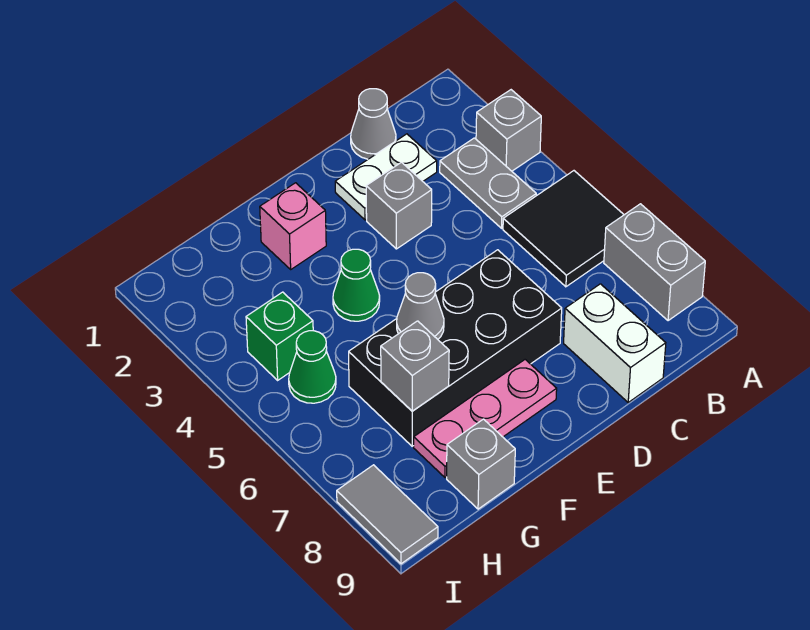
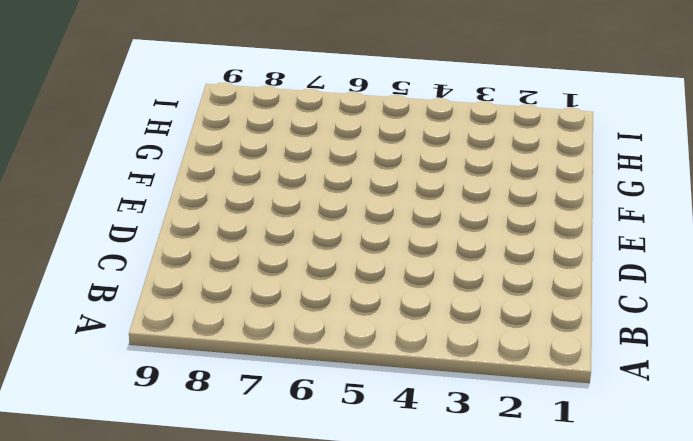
none -> grey brick A3 level 1
none -> black tile A5:B6 level 1
none -> grey brick A7:A8 level 1

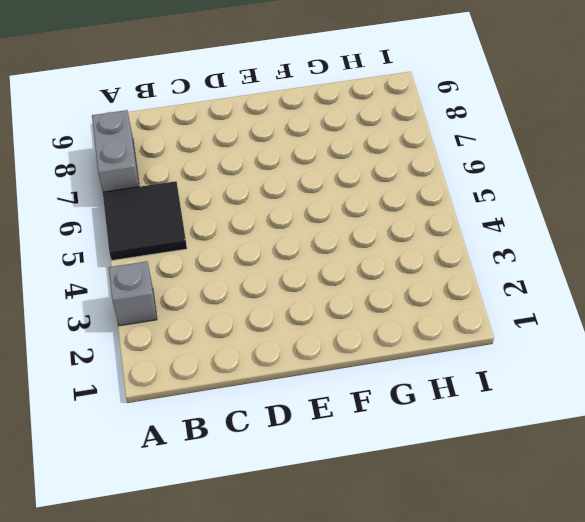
none -> grey plate B3:B4 level 1
none -> grey cone C1 level 1
none -> white plate C2:D2 level 1

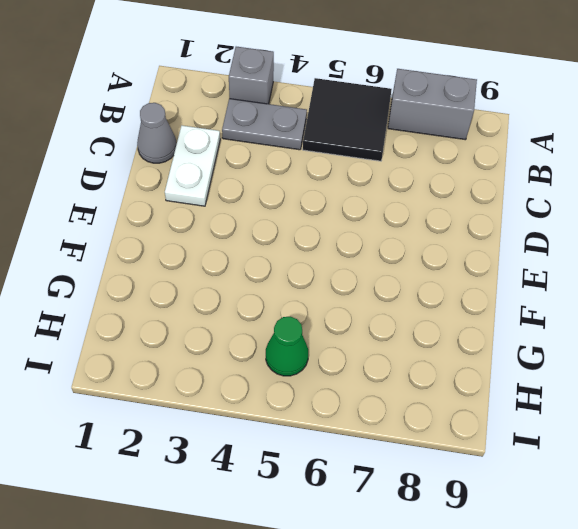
none -> white brick C8:C9 level 1
none -> grey brick D3 level 1
none -> black brick D6:G7 level 1

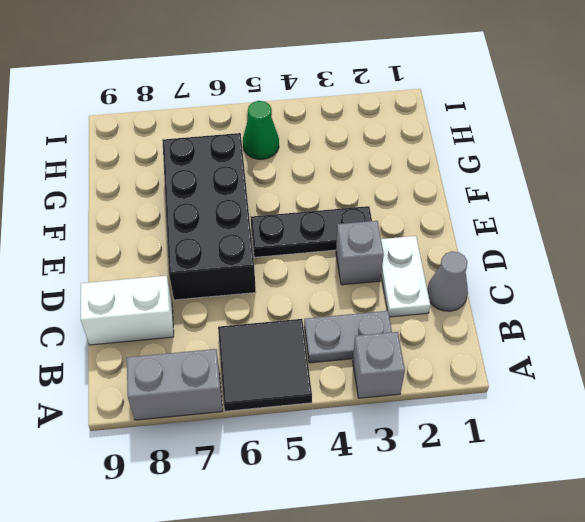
black plate E3:E5 level 1 -> none
none -> pink plate E8:G8 level 1
none -> pink brick F2 level 1
none -> green cone F4 level 1

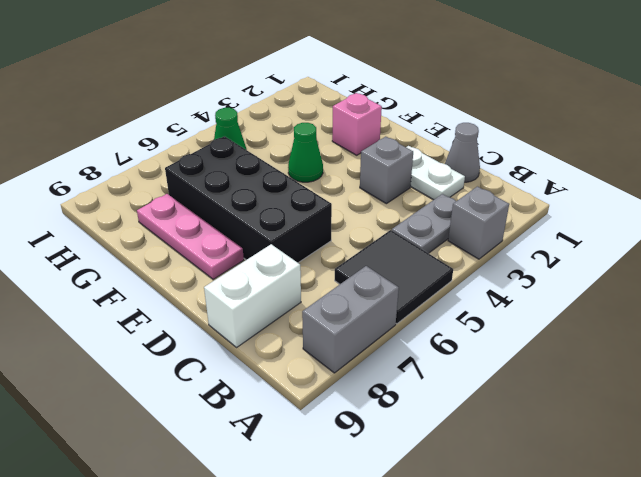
none -> grey brick G9 level 1
none -> green brick H4 level 1
none -> grey tile I8:I9 level 1

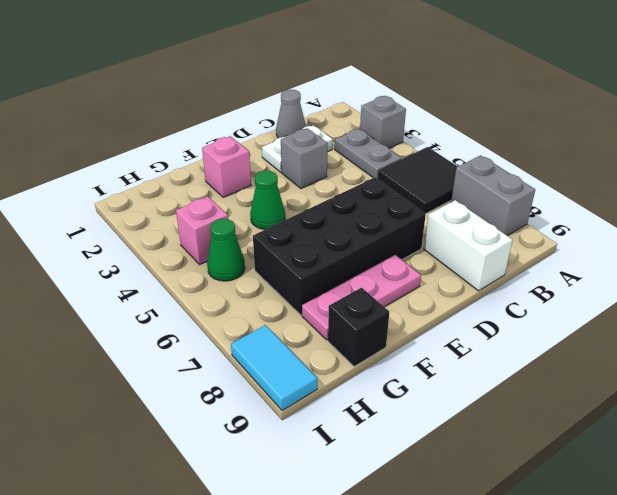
black brick G9 level 1 -> grey brick G9 level 1
pink brick H4 level 1 -> green brick H4 level 1
cyan tile I8:I9 level 1 -> grey tile I8:I9 level 1
none -> grey cone F6 level 2
none -> grey brick G7 level 2

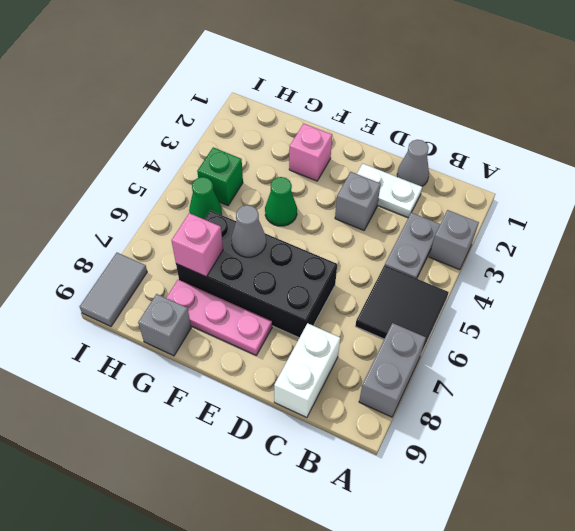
pink brick G7 level 2 -> grey brick G7 level 2

